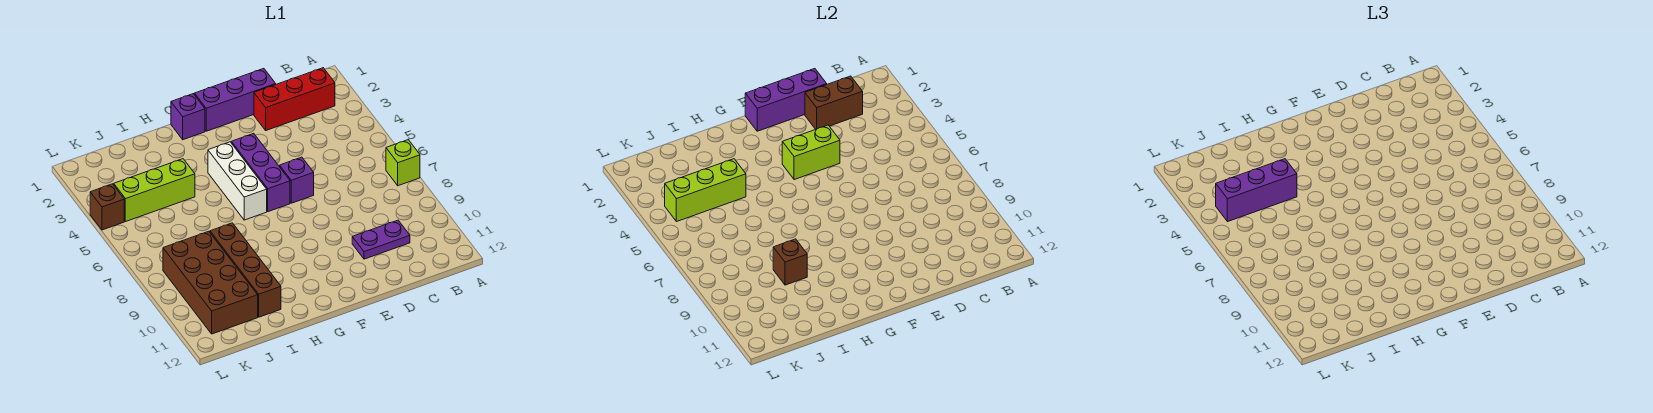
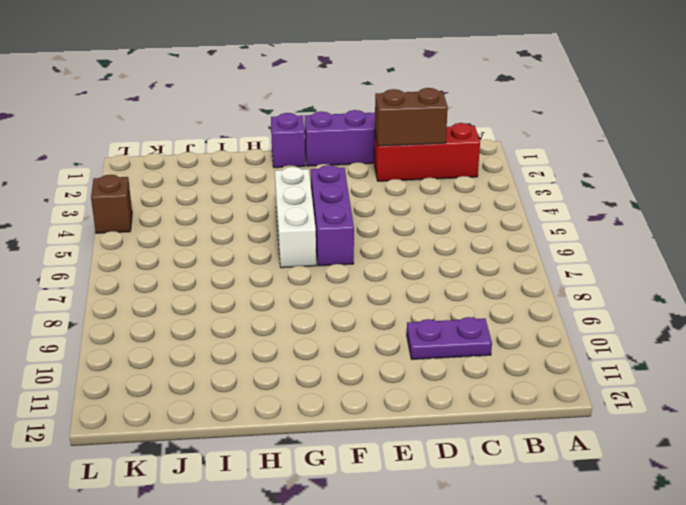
none -> lime brick A7 level 1
none -> purple brick E6 level 1
none -> lime brick I4:K4 level 1

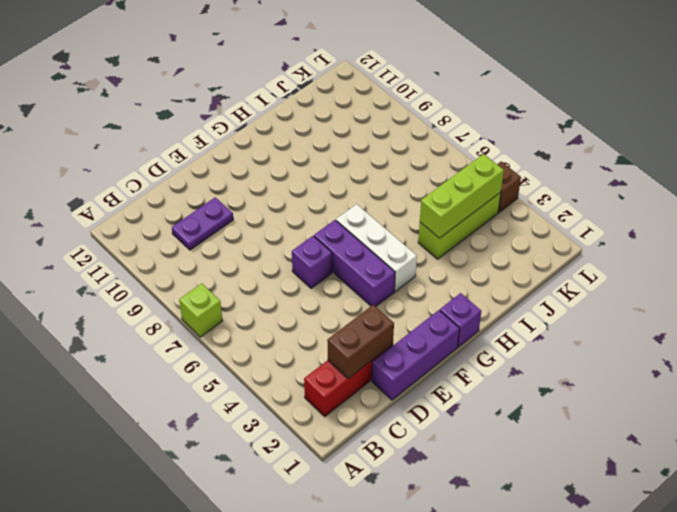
none -> brown brick I8:I11 level 1
none -> brown brick J8:K11 level 1
none -> purple brick D1:F1 level 2

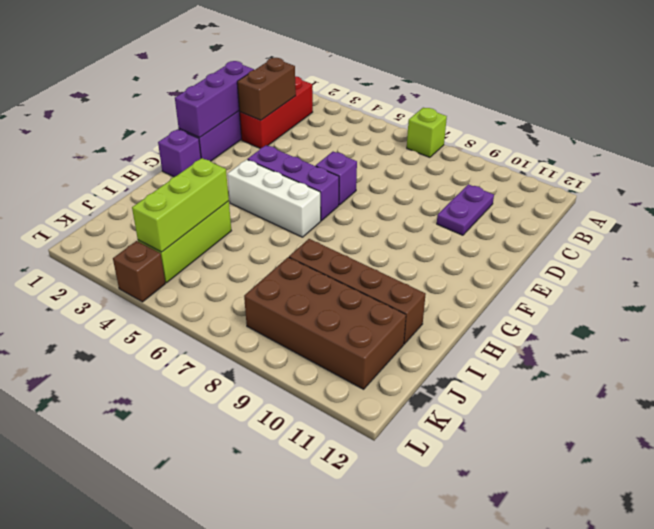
none -> lime brick E4:F4 level 2
none -> brown brick I9 level 2
none -> purple brick I4:K4 level 3

